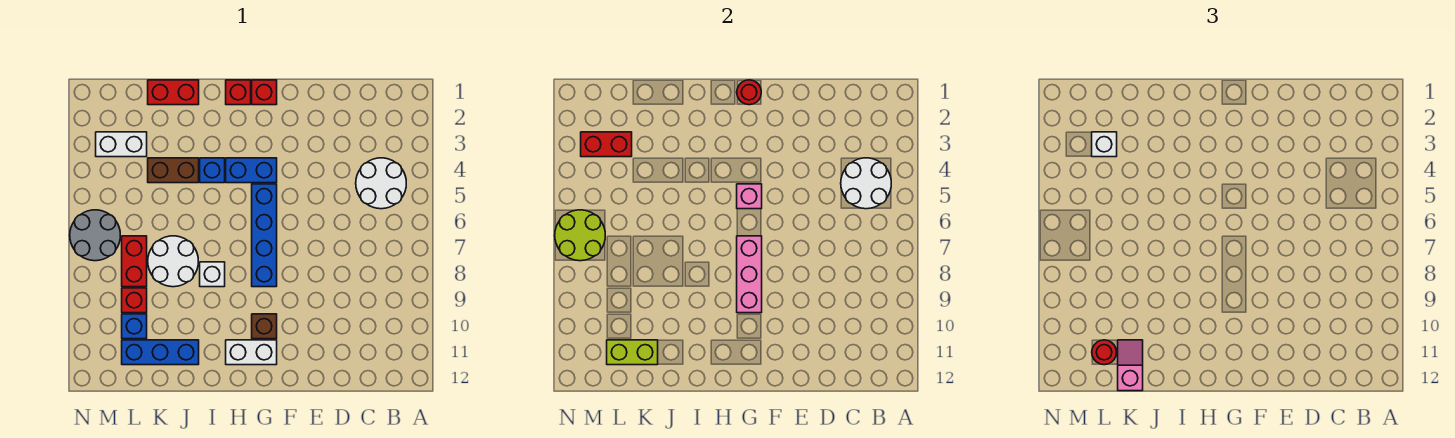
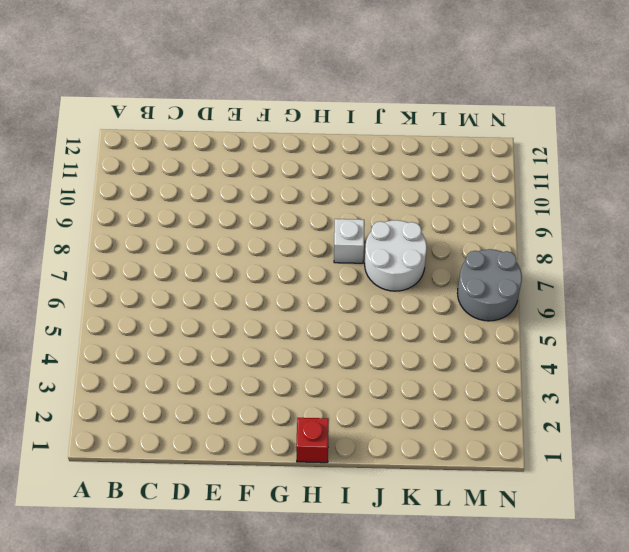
none -> white round brick B4:C5 level 1
none -> red brick G1 level 1
none -> blue brick G4:H4 level 1

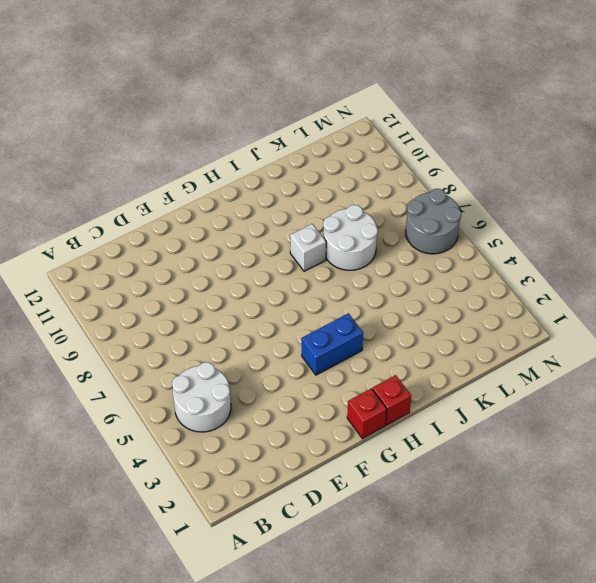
none -> blue brick G5:G8 level 1
none -> brown brick G10 level 1
none -> white brick G11:H11 level 1

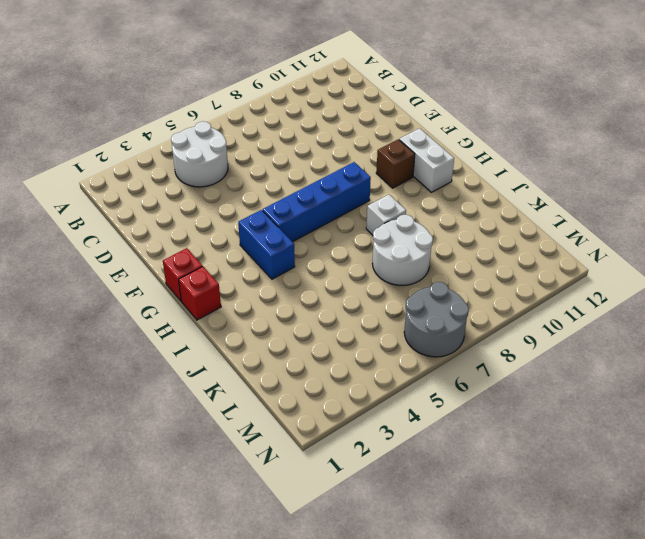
none -> blue brick I4 level 1
none -> red brick J1:K1 level 1
none -> brown brick J4:K4 level 1

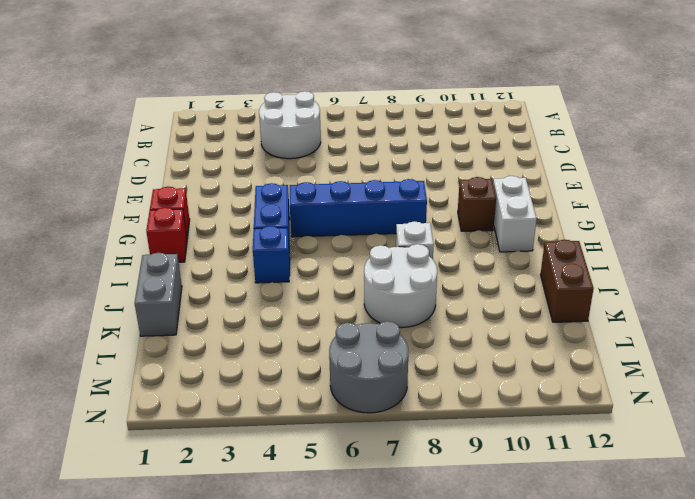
grey brick J1:K1 level 1 -> red brick J1:K1 level 1
brown brick J12:K12 level 1 -> brown brick J4:K4 level 1
none -> blue brick J11:L11 level 1
none -> white brick L3:M3 level 1
none -> red brick L7:L8 level 1

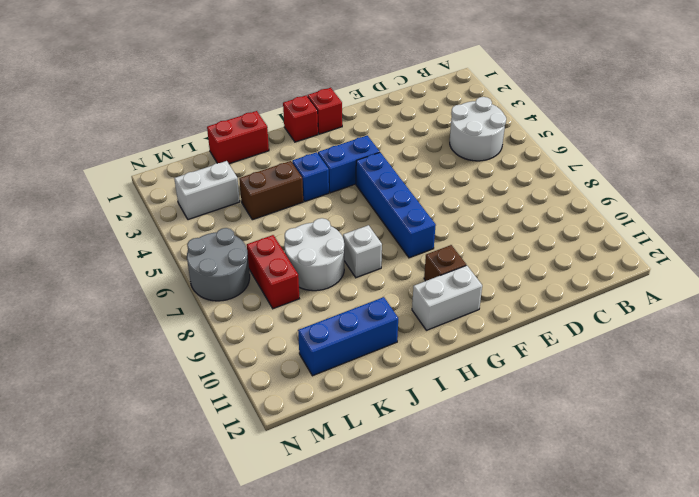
none -> red brick L9 level 1
none -> blue brick L10 level 1
none -> white round brick B4:C5 level 2

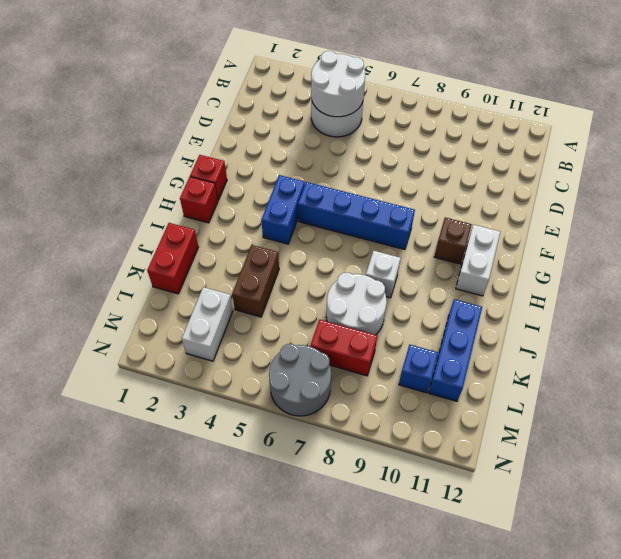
none -> blue brick I4 level 1
none -> red brick L9 level 1
none -> red round brick G1 level 2

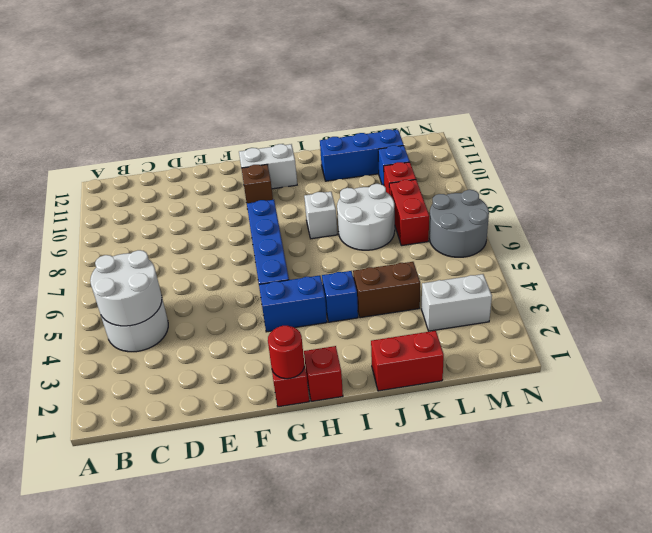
none -> pink brick G5 level 2
none -> pink brick G7:G9 level 2
none -> lime brick K11:L11 level 2

